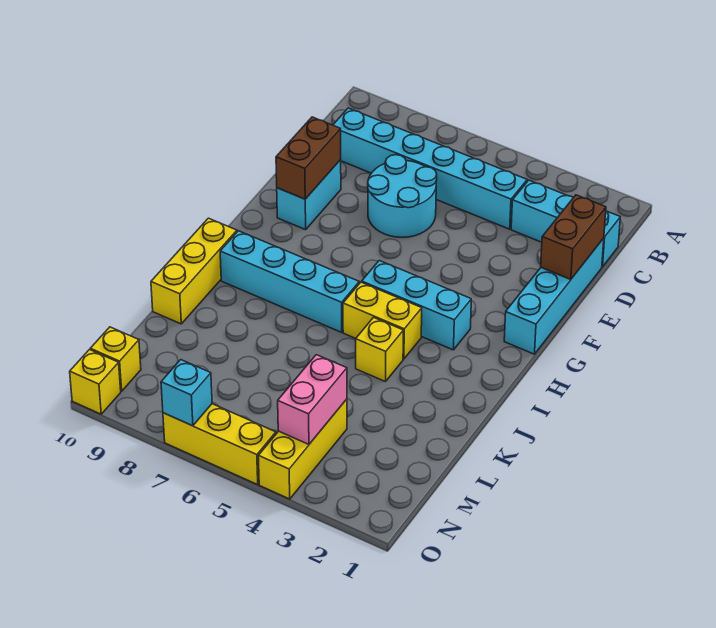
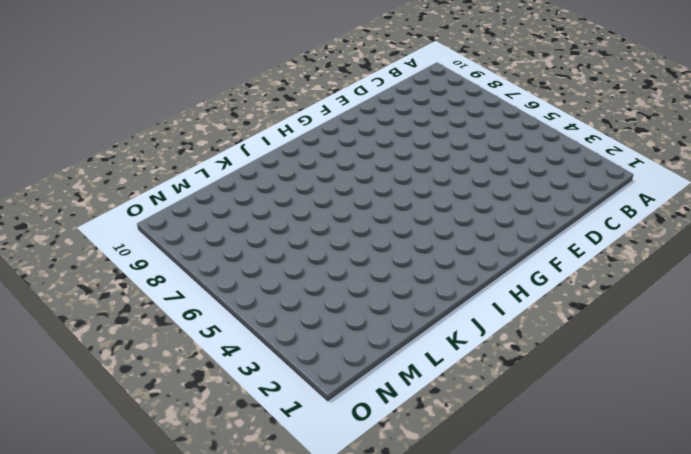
none -> cyan brick C1:C3 level 1
none -> cyan brick C4:C9 level 1
none -> cyan brick D1:G1 level 1

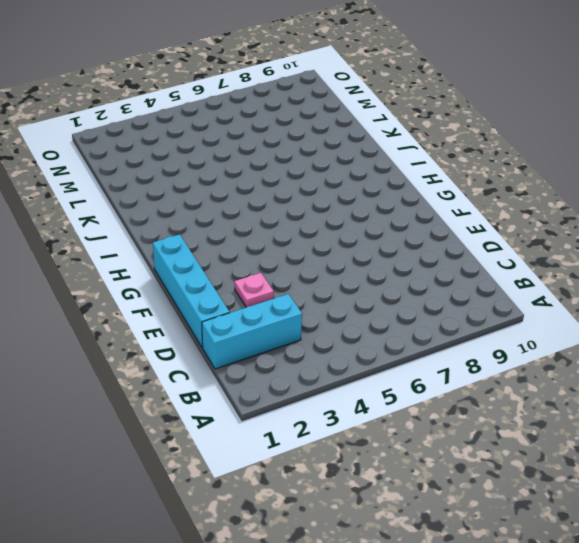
pink plate E3 level 1 -> none
none -> cyan brick C4:C9 level 1
none -> cyan round brick D6:E7 level 1
none -> cyan brick E9:F9 level 1

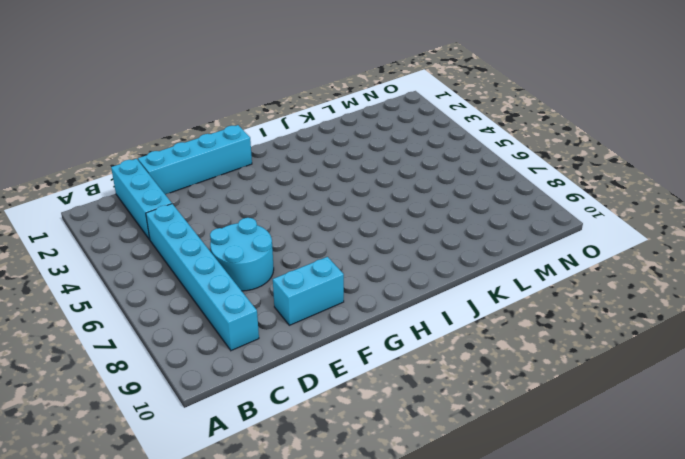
none -> cyan brick H3:H5 level 1
none -> yellow brick I4:I5 level 1
none -> cyan brick I6:I9 level 1

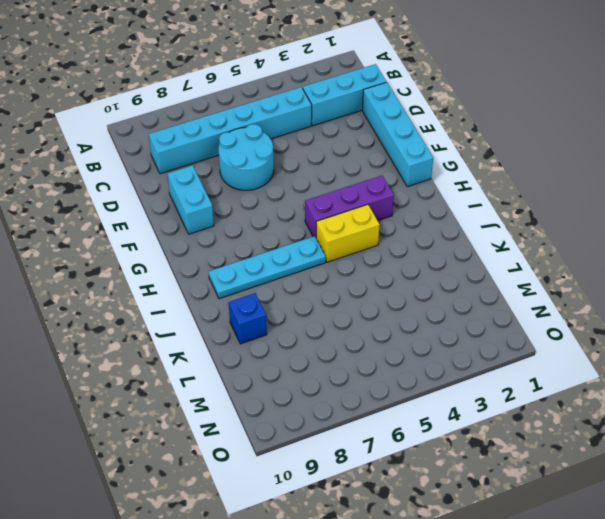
purple brick H3:H5 level 1 -> cyan brick H3:H5 level 1
cyan plate I6:I9 level 1 -> cyan brick I6:I9 level 1
blue brick K9 level 1 -> none
none -> yellow brick I10:K10 level 1
none -> yellow brick J4 level 1
none -> yellow brick M4:O4 level 1

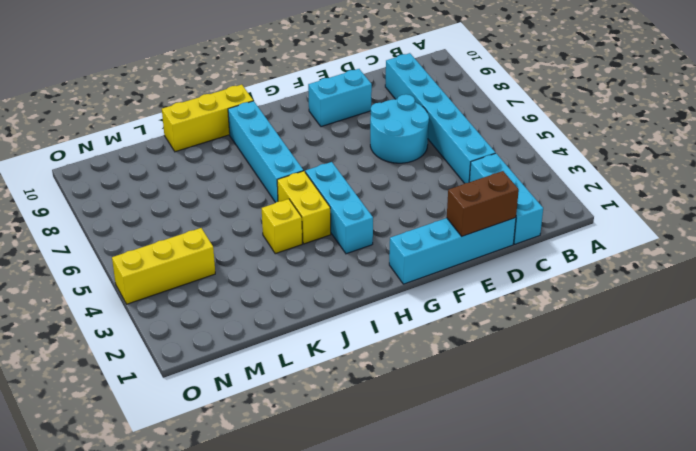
none -> yellow brick N10 level 1
none -> yellow brick O5:O7 level 1
none -> yellow brick O10 level 1

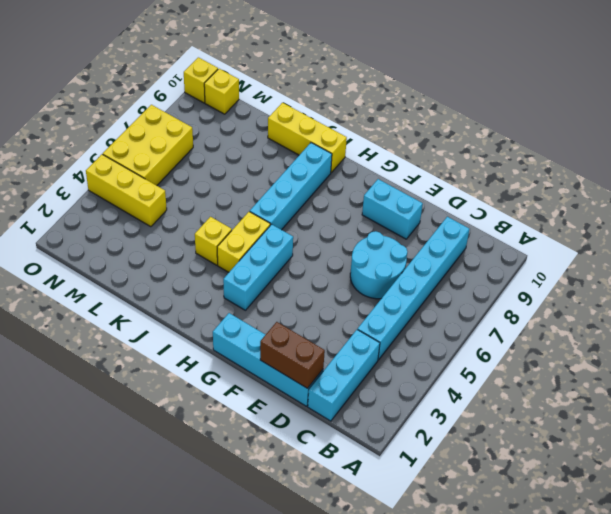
yellow brick N5:O7 level 1 -> yellow brick O5:O7 level 1
none -> brown brick E9:F9 level 2
none -> pink brick M4:N4 level 2
none -> cyan brick O7 level 2

